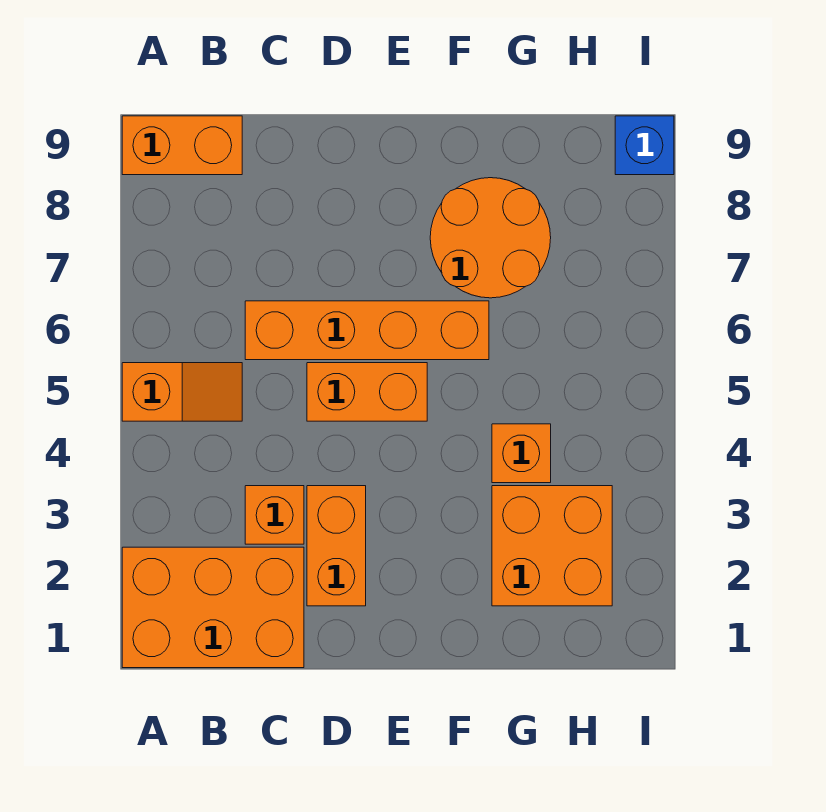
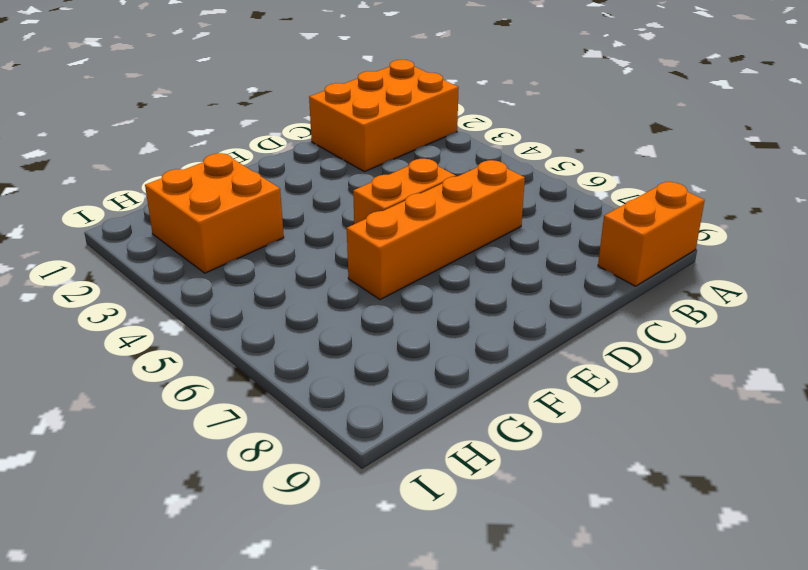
none -> orange slope A5:B5 level 1 top A
none -> orange brick C3 level 1

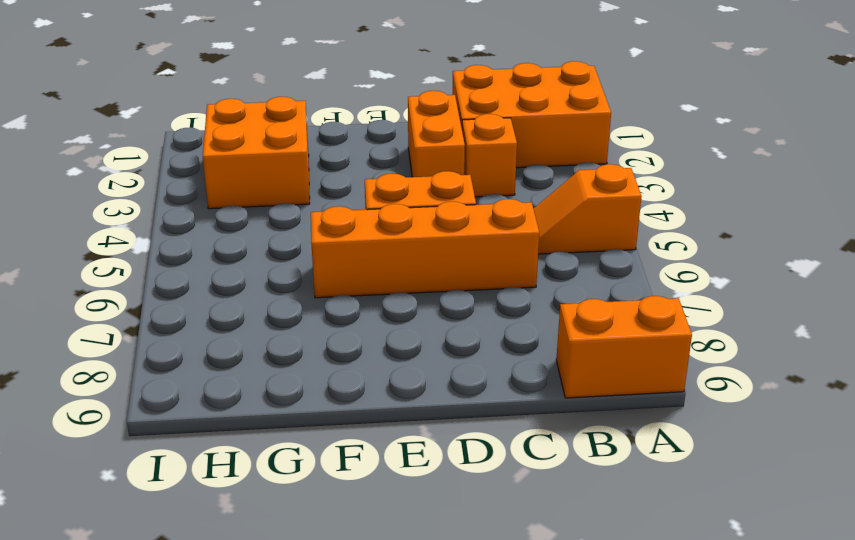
none -> orange round brick F7:G8 level 1
none -> orange brick G4 level 1

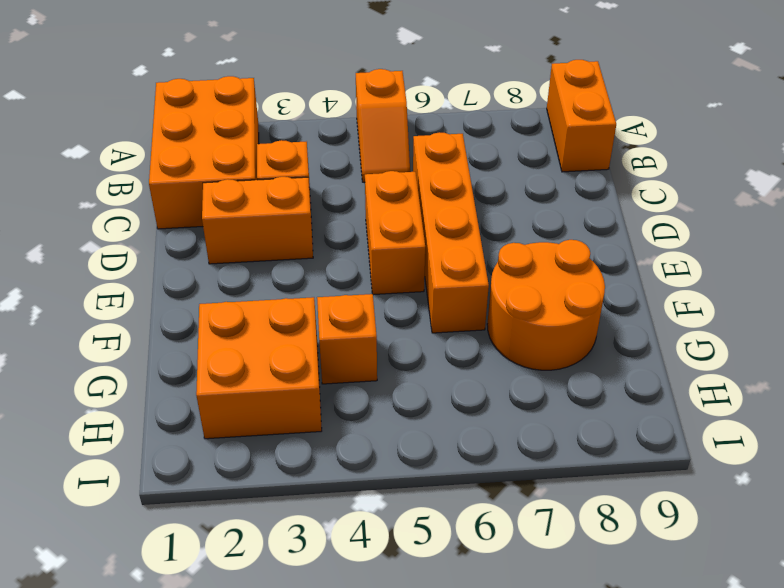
none -> blue brick I9 level 1

